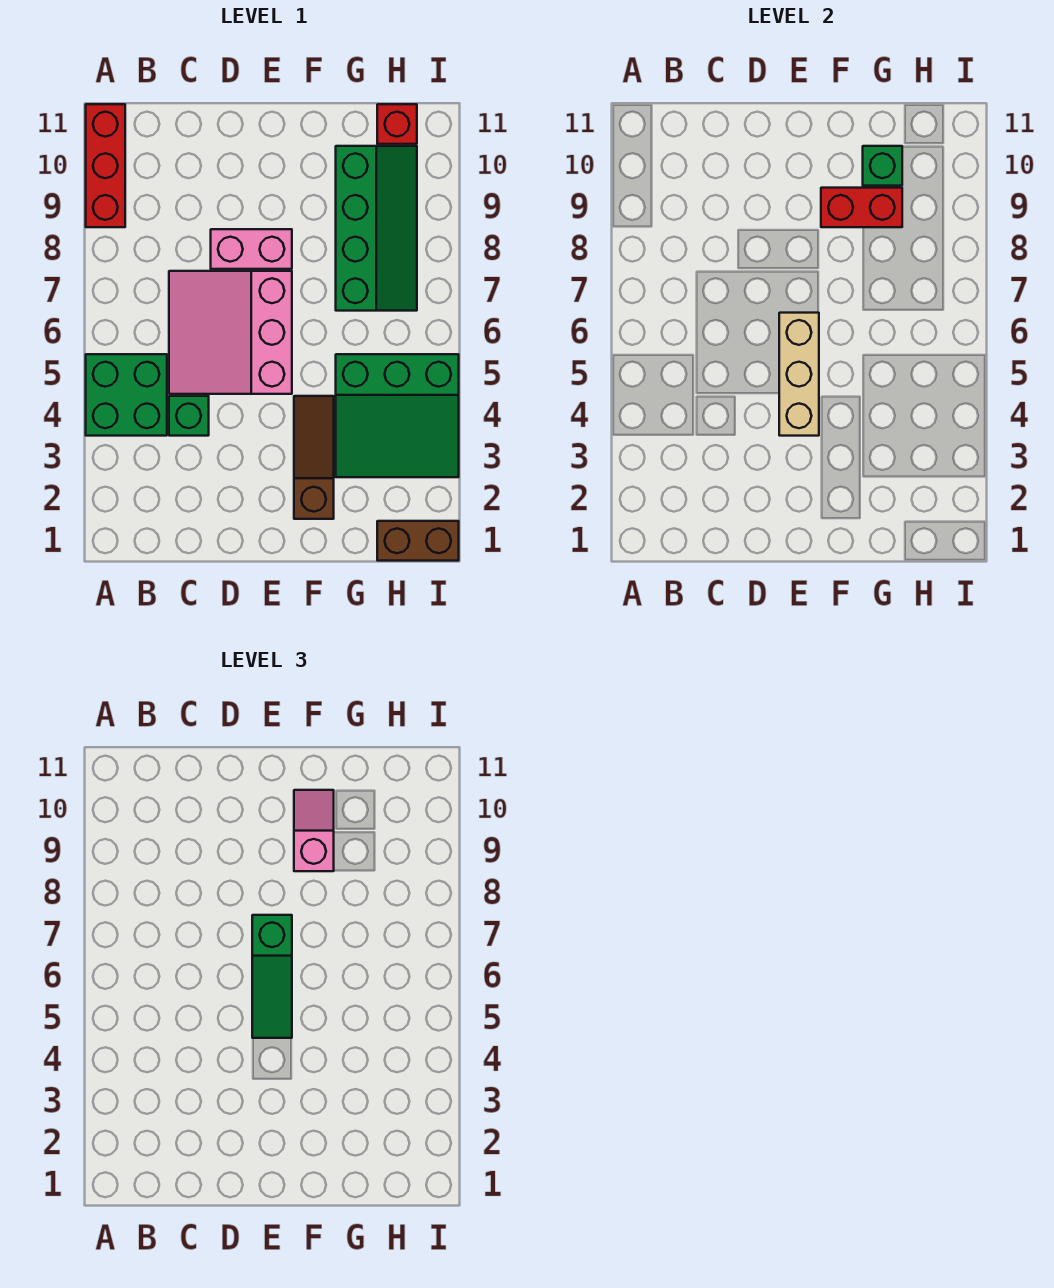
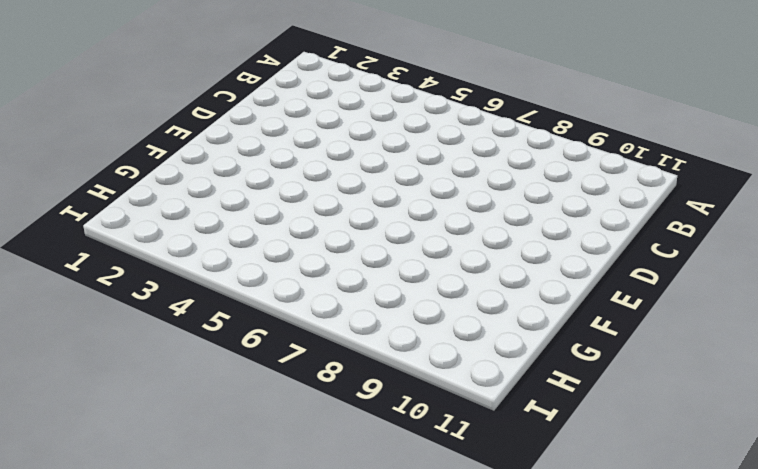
none -> green brick A4:B5 level 1
none -> red brick A9:A11 level 1
none -> green brick C4 level 1

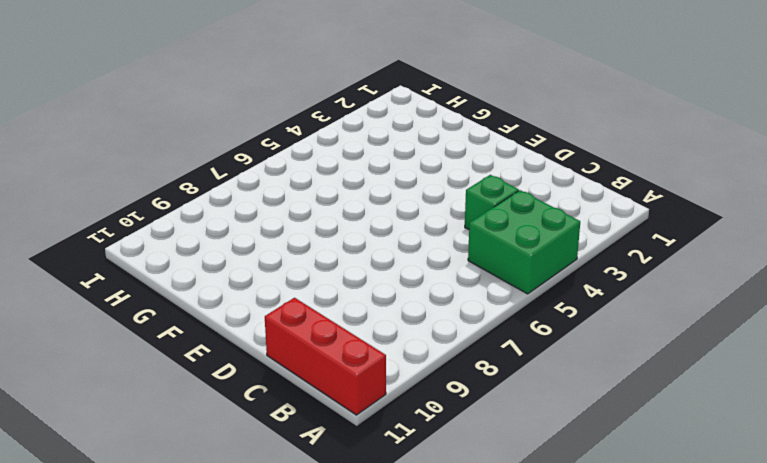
red brick A11:C11 level 1 -> red brick A9:A11 level 1
none -> pink slope C5:E7 level 1 top E
none -> pink brick D8:E8 level 1
none -> brown slope F2:F4 level 1 top 2

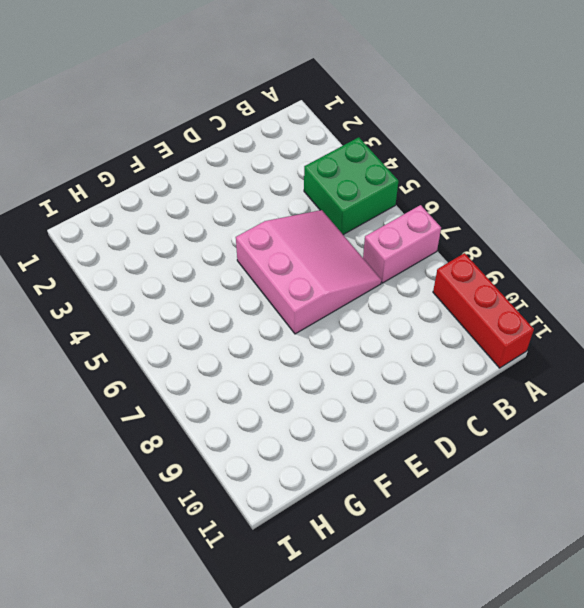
pink brick A7:B7 level 1 -> pink brick D8:E8 level 1
none -> green brick C4 level 1
none -> brown slope F2:F4 level 1 top 2
none -> green slope G3:I5 level 1 top 5

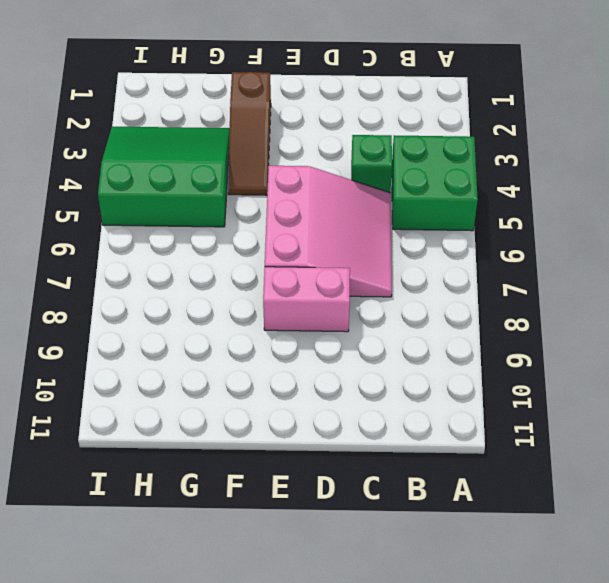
none -> red brick A9:A11 level 1
none -> green slope G7:H10 level 1 top G
none -> brown brick H1:I1 level 1

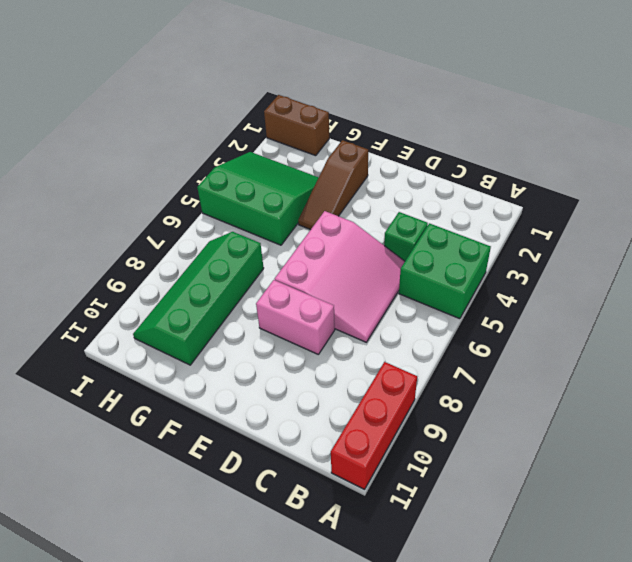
none -> red brick H11 level 1
none -> tan brick E4:E6 level 2
none -> red brick F9:G9 level 2

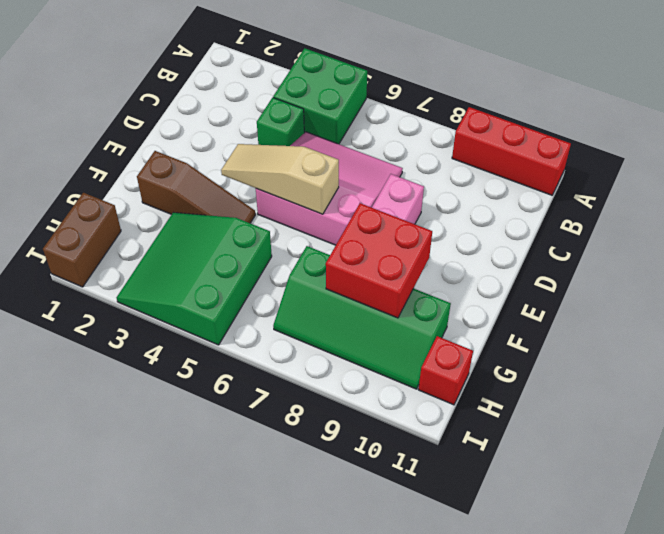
tan slope E4:E6 level 2 top 6 -> tan brick E4:E6 level 2
red brick F8:G9 level 2 -> red brick F9:G9 level 2
none -> green brick G10 level 2
none -> green slope E5:E7 level 3 top 7
none -> pink slope F9:F10 level 3 top 9

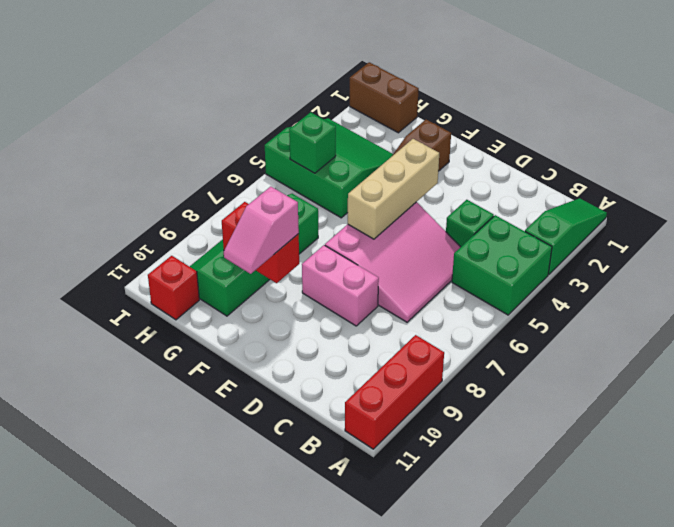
green slope A1:A3 level 1 top 3 -> green slope E5:E7 level 3 top 7
green brick H5 level 2 -> green brick G10 level 2

